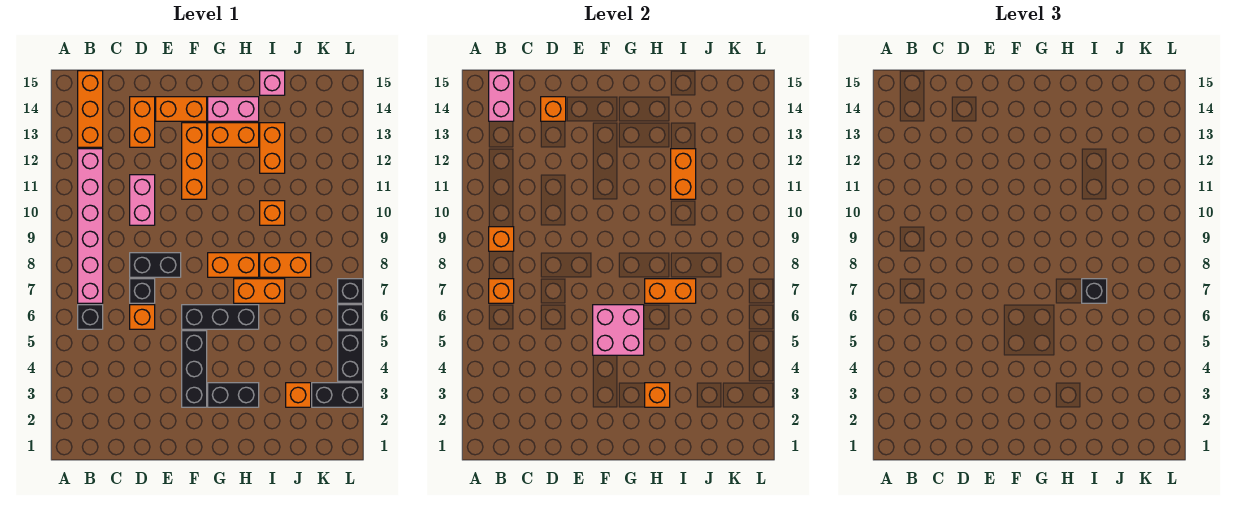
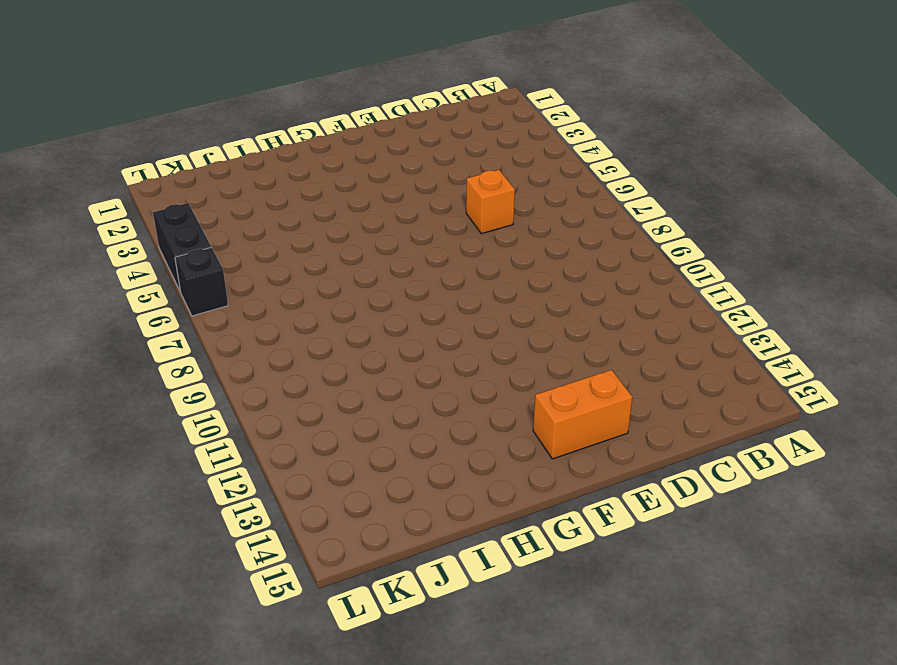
none -> black brick B6 level 1
none -> pink brick B7:B12 level 1
none -> orange brick B13:B15 level 1
none -> black brick D7 level 1

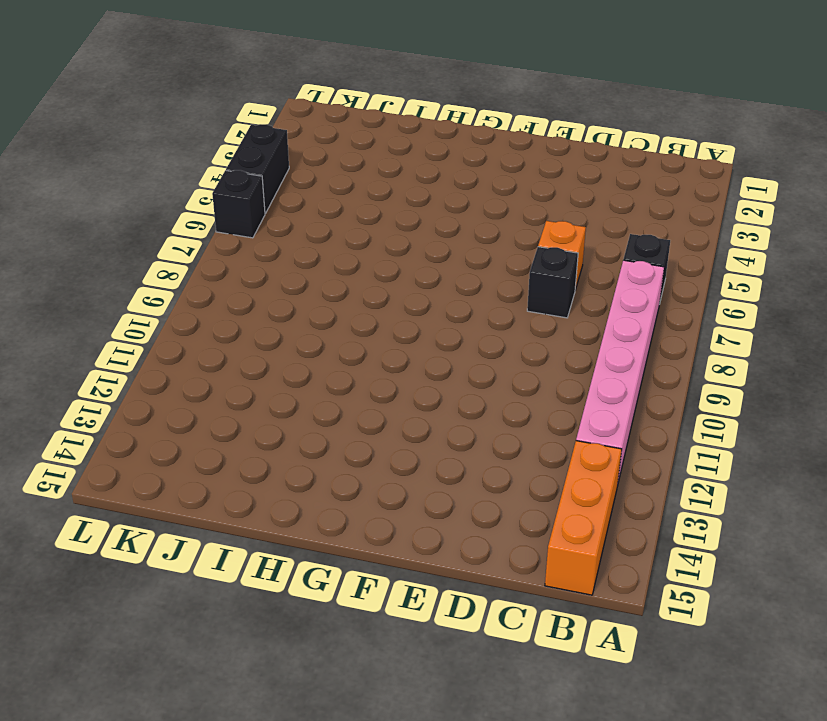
none -> black brick D8:E8 level 1
none -> pink brick D10:D11 level 1
none -> orange brick D13:D14 level 1
none -> orange brick E14:F14 level 1

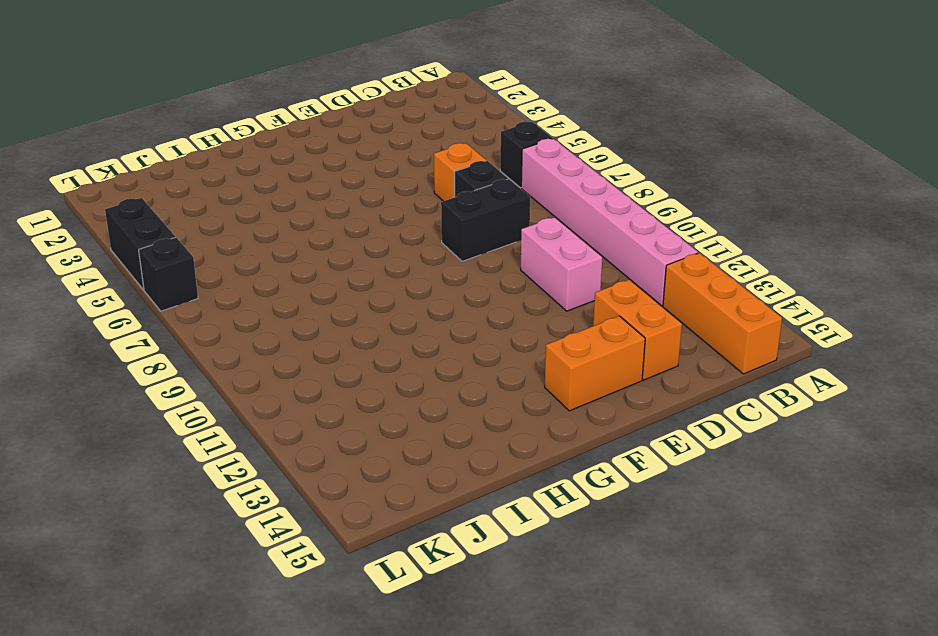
none -> black brick F3:F5 level 1
none -> black brick F6:H6 level 1
none -> orange brick F11:F13 level 1
none -> black brick G3:H3 level 1

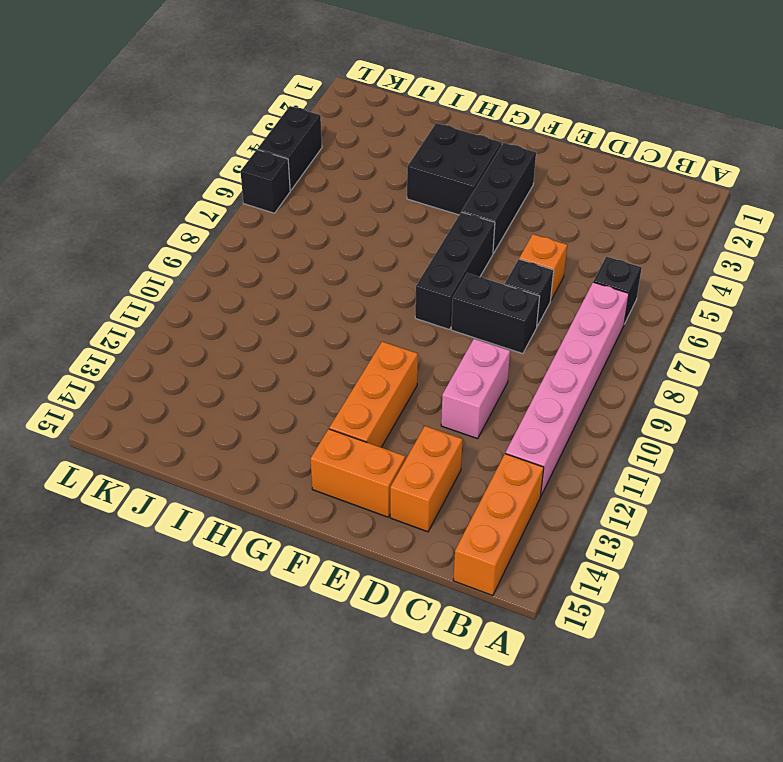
black brick F6:F8 level 1 -> black brick F6:H6 level 1
black brick G3:H4 level 1 -> black brick G3:H3 level 1
none -> orange brick G8:H8 level 1
none -> orange brick G13:H13 level 1
none -> pink brick G14:H14 level 1
none -> orange brick H7:I7 level 1

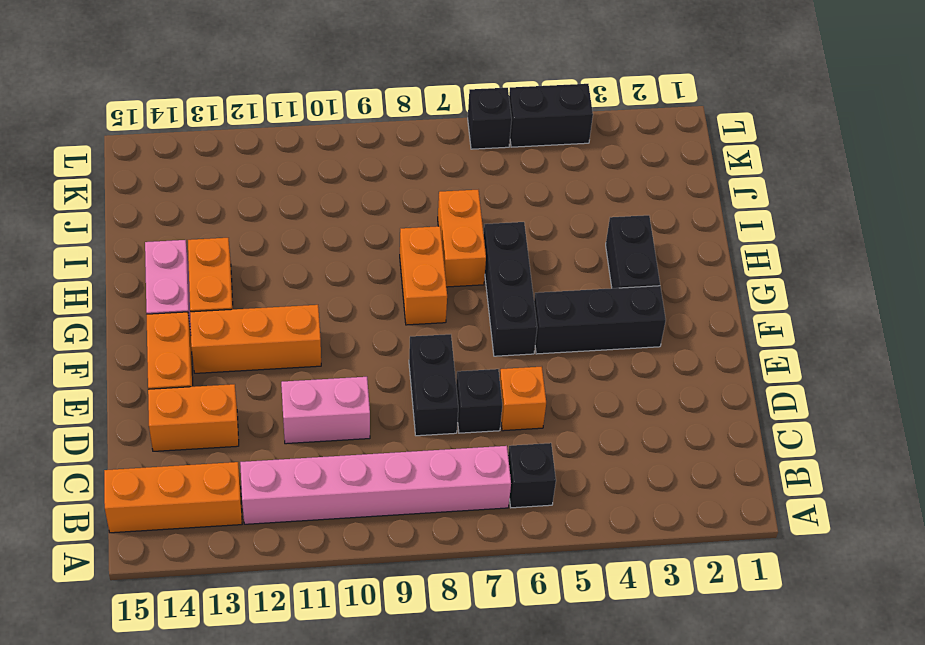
none -> orange brick I8:J8 level 1
none -> orange brick I10 level 1
none -> orange brick I12:I13 level 1
none -> pink brick I15 level 1

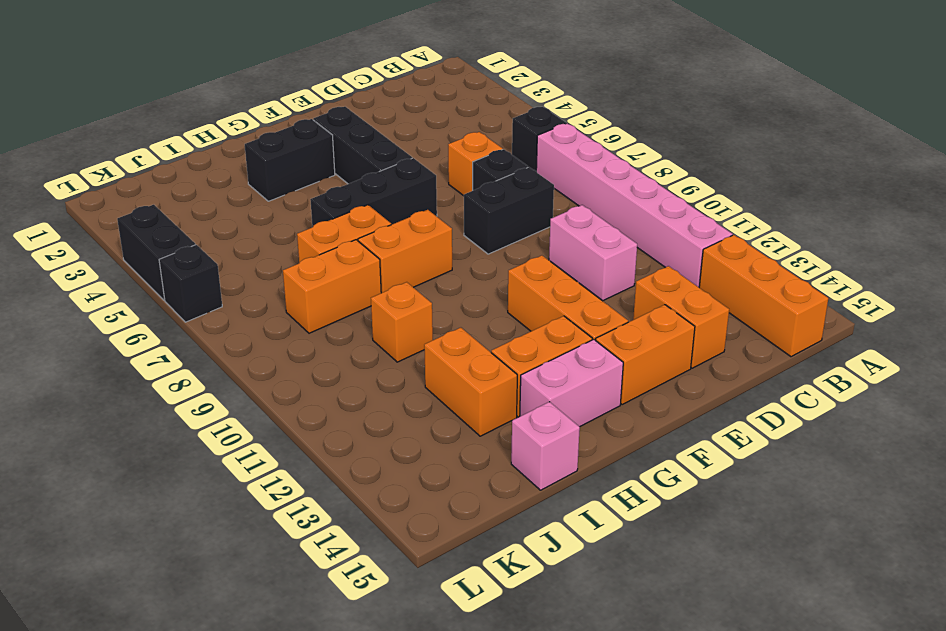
none -> orange brick J3 level 1
none -> black brick K3:L3 level 1
none -> black brick L7 level 1
none -> orange brick B7 level 2

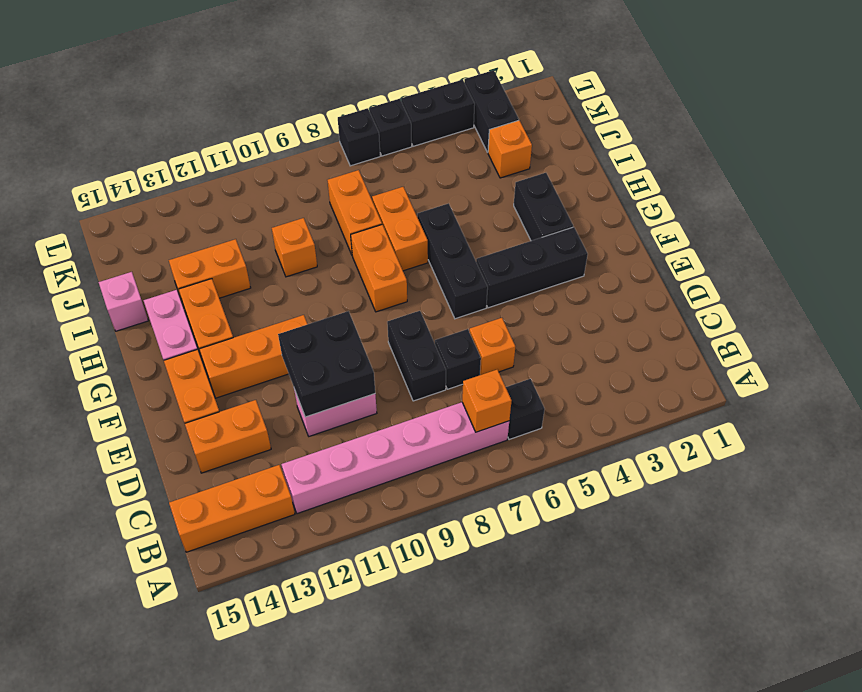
black brick D10:E11 level 2 -> none
none -> orange brick B9 level 2
none -> pink brick B14:B15 level 2
none -> orange brick D14 level 2
none -> pink brick F5:G6 level 2

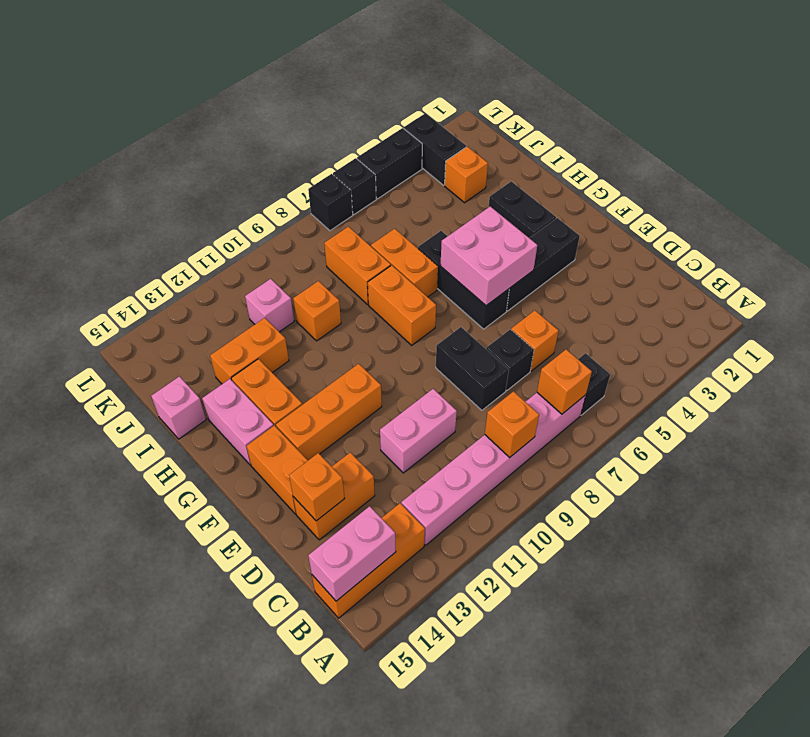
pink brick J11 level 1 -> none
none -> orange brick H3 level 2
none -> orange brick H7:I7 level 2
none -> orange brick I11:I12 level 2
none -> black brick I7 level 3

